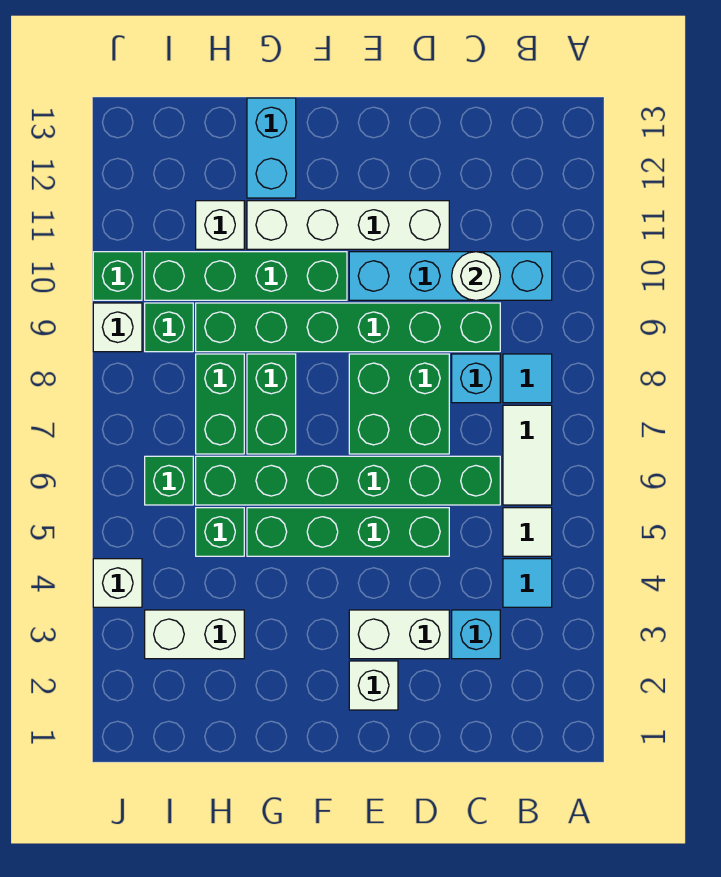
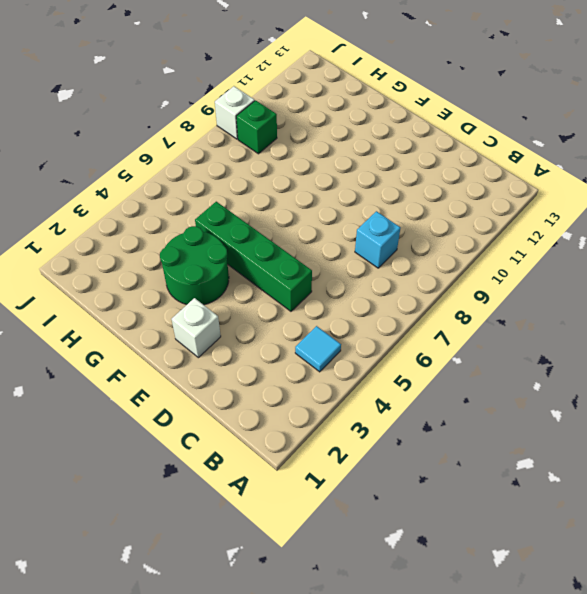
green round brick F3:G4 level 1 -> none
none -> white tile B5 level 1
none -> white tile B6:B7 level 1
none -> cyan tile B8 level 1

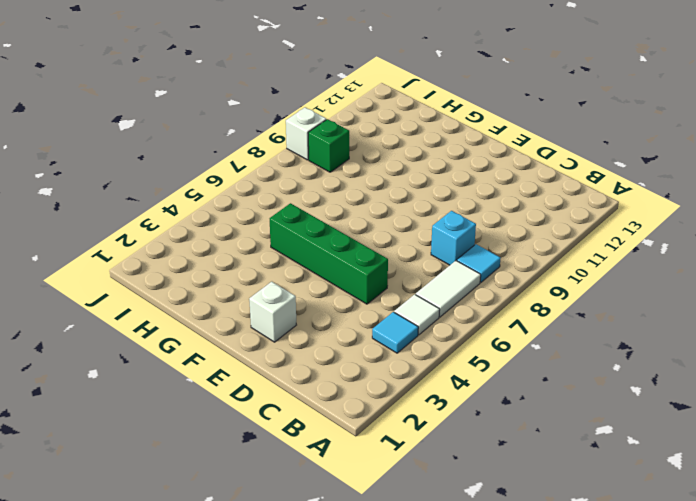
none -> cyan brick B10:E10 level 1
none -> cyan brick C3 level 1
none -> green brick C6:H6 level 1

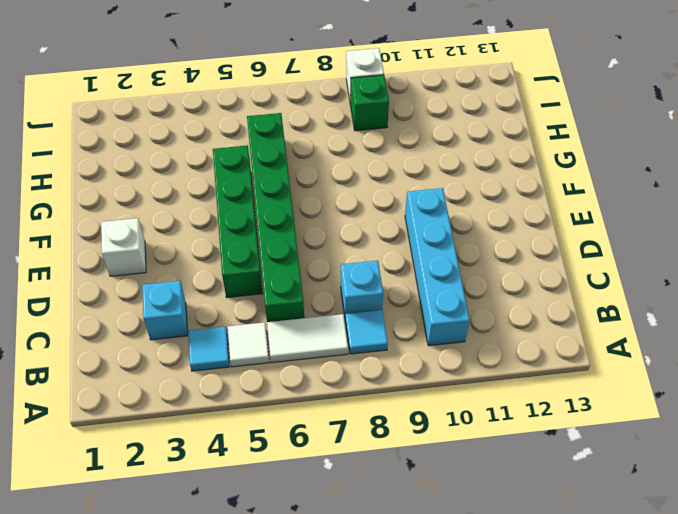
none -> green brick C9:H9 level 1
none -> white brick D3:E3 level 1
none -> green brick D7:E8 level 1

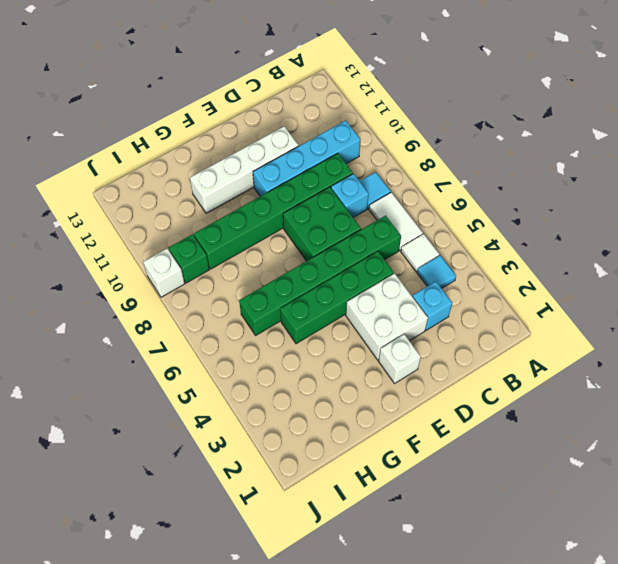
white brick D3:E4 level 1 -> white brick D3:E3 level 1
none -> green brick F10:I10 level 1
none -> green brick G7:G8 level 1
none -> cyan brick G12:G13 level 1

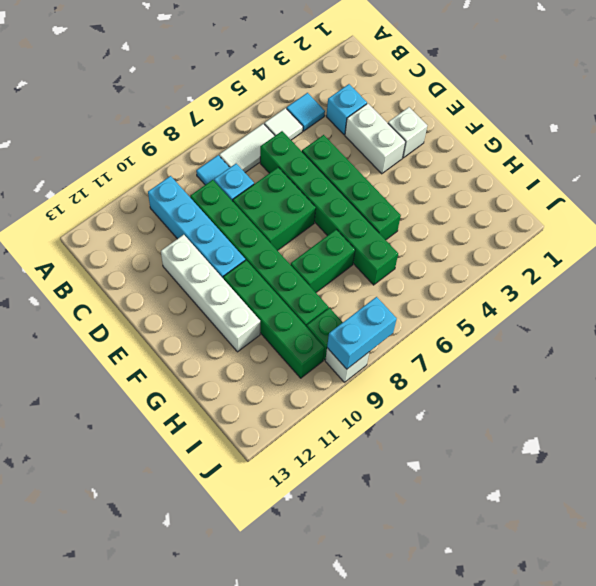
cyan brick J8:J9 level 2 -> cyan brick G12:G13 level 1
none -> white brick H3:I3 level 1
none -> green brick H5 level 1
none -> green brick H7:H8 level 1

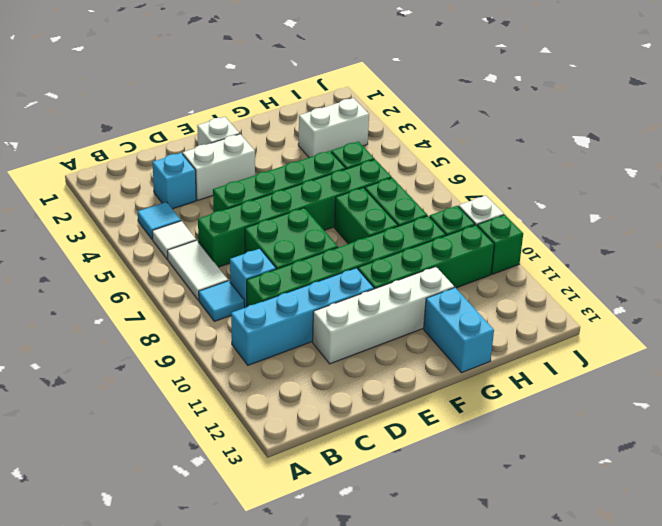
none -> white brick H11 level 1
none -> green brick I6 level 1
none -> white brick J4 level 1

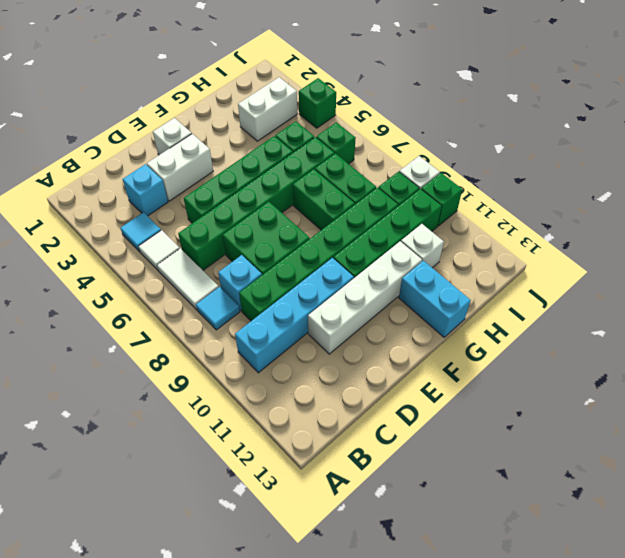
green brick J4 level 1 -> white brick J4 level 1
none -> white round brick C10 level 2

